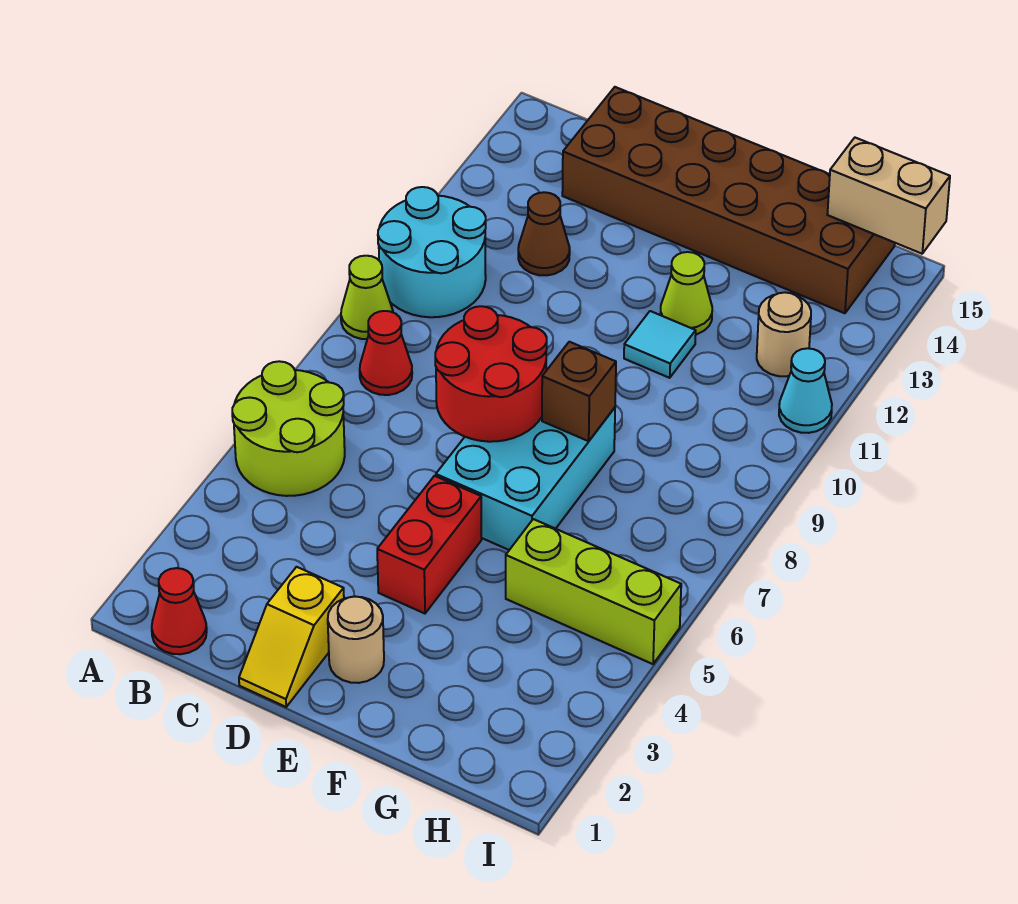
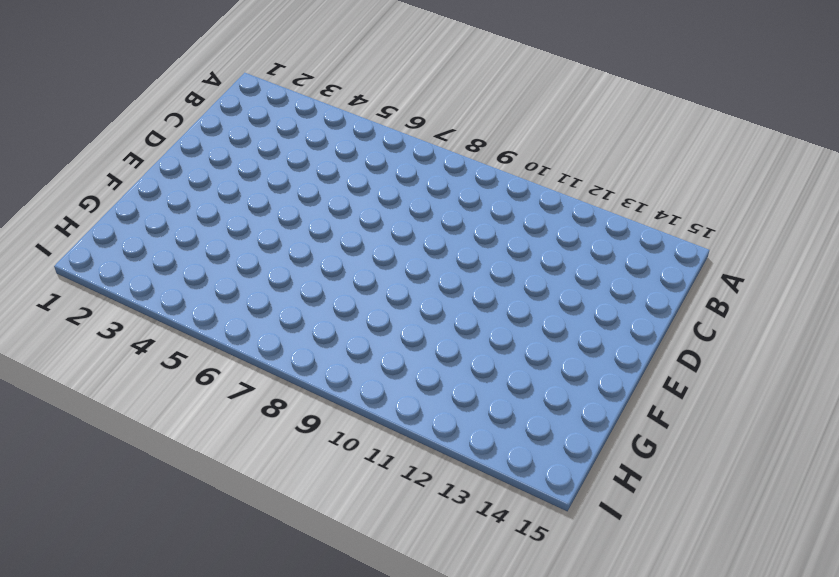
none -> lime round brick A5:B6 level 1
none -> lime cone A9 level 1
none -> cyan round brick A10:B11 level 1

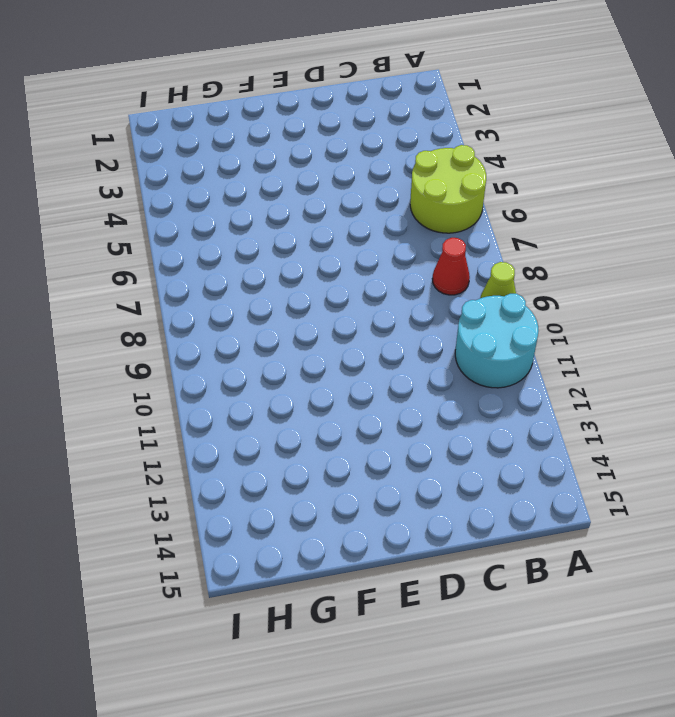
none -> red cone B1 level 1
none -> brown cone C12 level 1
none -> brown brick C14:H15 level 1

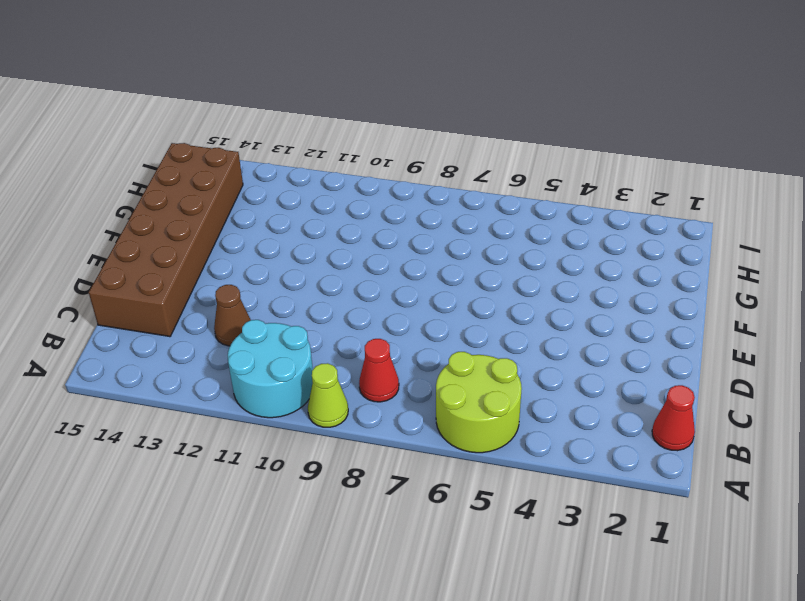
none -> yellow slope D1:D2 level 1 top 2
none -> tan round brick E2 level 1
none -> red brick E4:E5 level 1

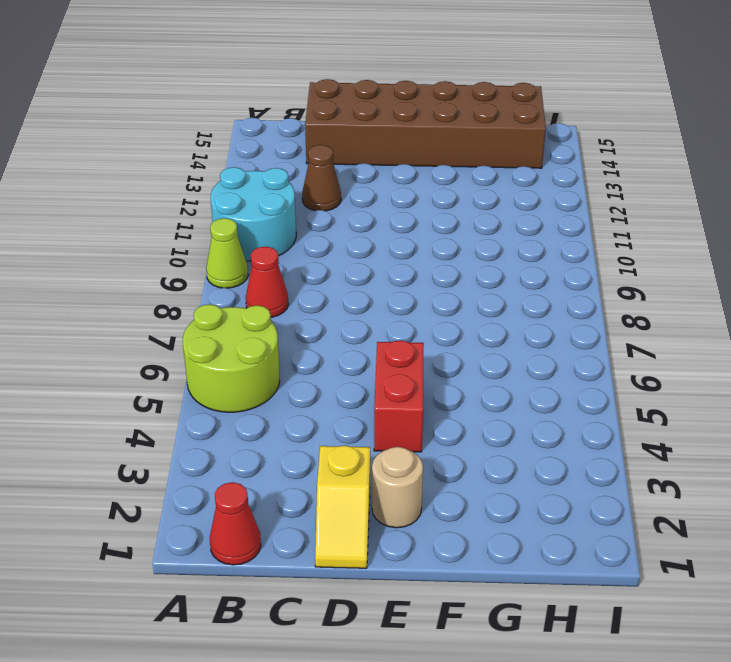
none -> cyan brick E6:F8 level 1
none -> cyan tile F11 level 1
none -> lime cone F12 level 1

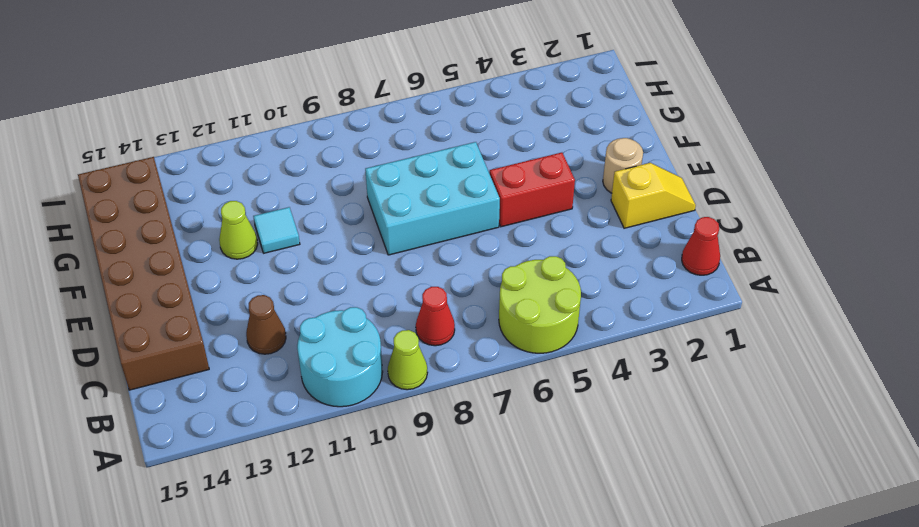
none -> lime brick G5:I5 level 1
none -> tan round brick H12 level 1
none -> cyan cone I11 level 1

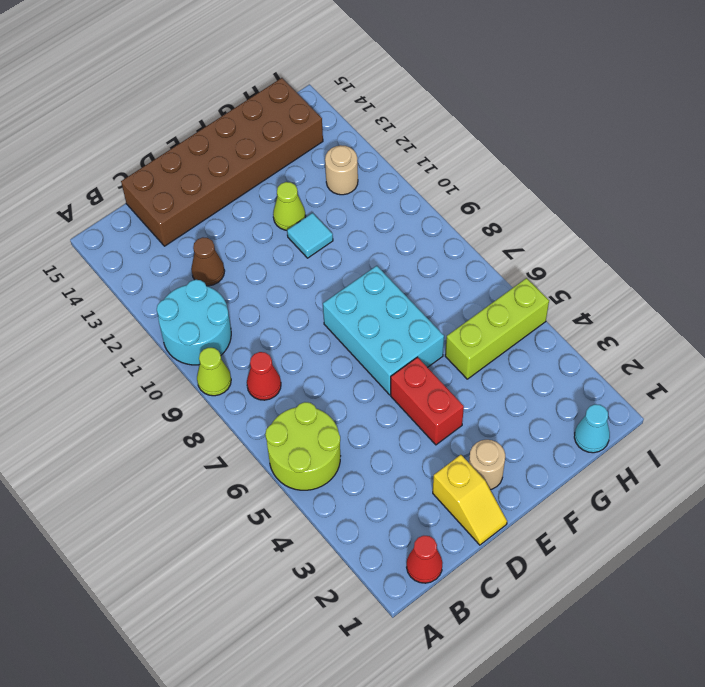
cyan cone H1 level 1 -> cyan cone I11 level 1
none -> red round brick D7:E8 level 2
none -> brown brick F8 level 2
none -> tan brick H15:I15 level 2

